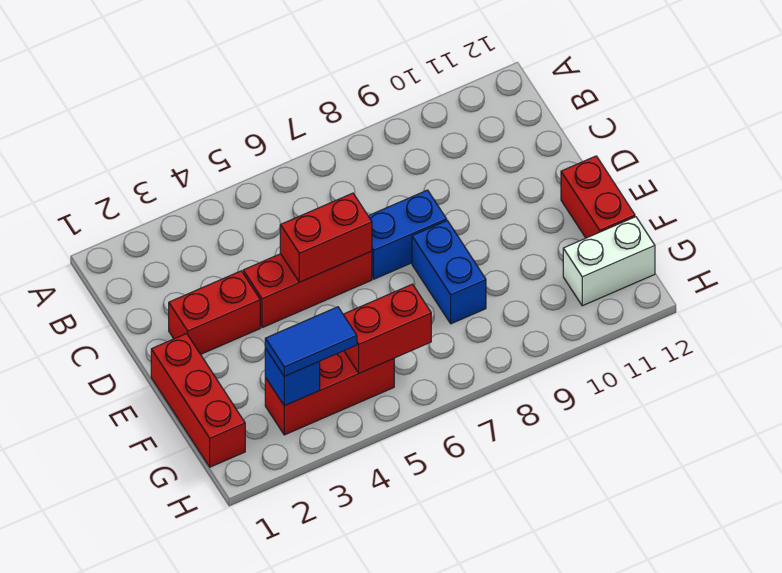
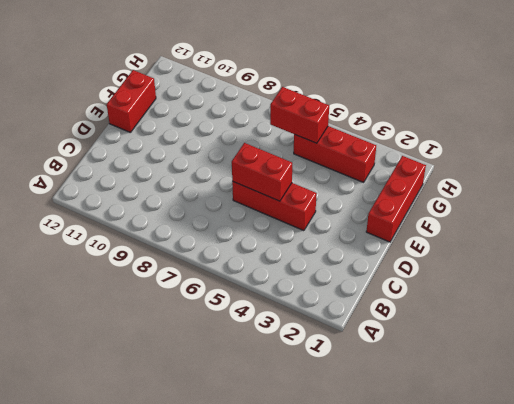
none -> red brick D2:D3 level 1
none -> blue brick D7:D8 level 1
none -> blue brick E8:F8 level 1

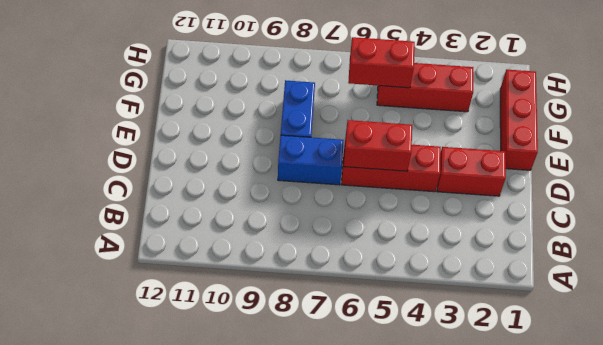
none -> red brick E12:F12 level 1
none -> white brick G11:G12 level 1
none -> blue brick G3 level 2

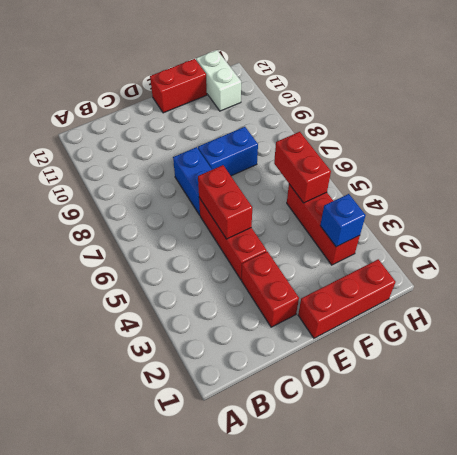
none -> blue tile G3:G4 level 3

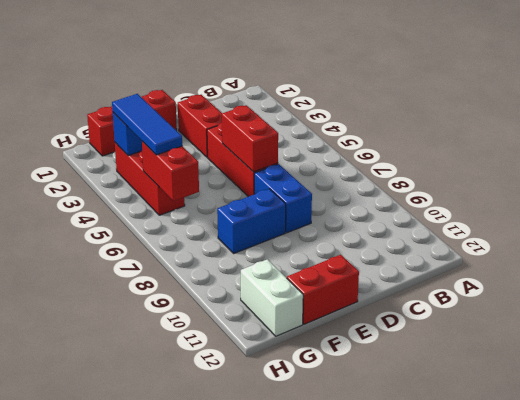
blue tile G3:G5 level 3 -> blue tile G3:G4 level 3

